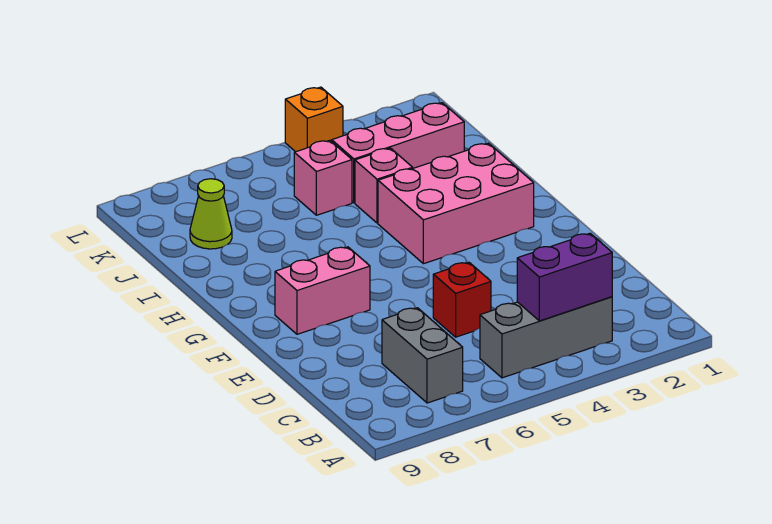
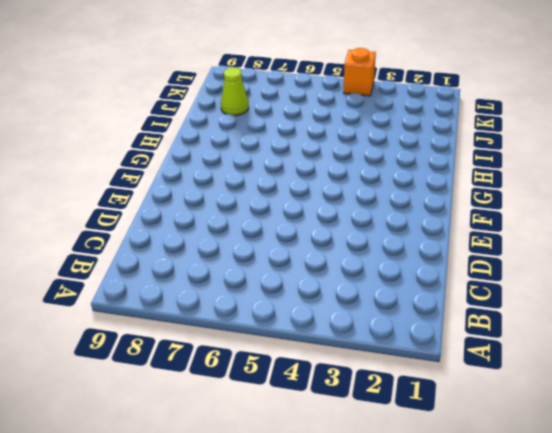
none -> grey brick B3:B5 level 1
none -> grey brick B7:C7 level 1

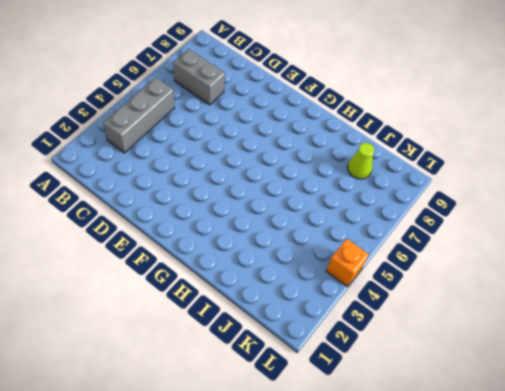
none -> red brick D5 level 1
none -> pink brick F7:F8 level 1

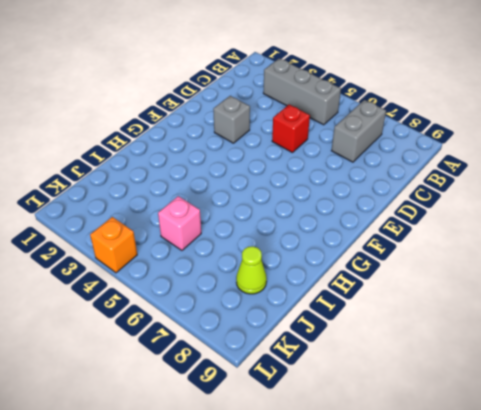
grey brick E3 level 1 -> none
none -> pink brick F7:F8 level 1
none -> pink brick G2:H4 level 1

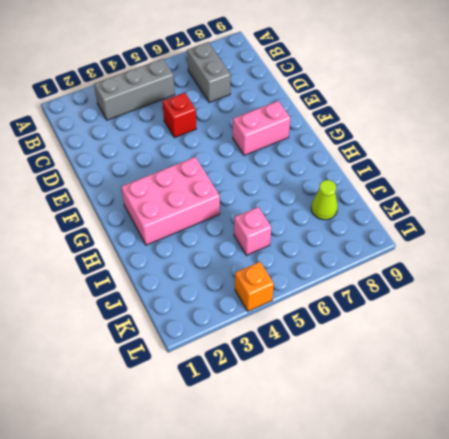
none -> pink brick I4 level 1
none -> pink brick J2:J4 level 1

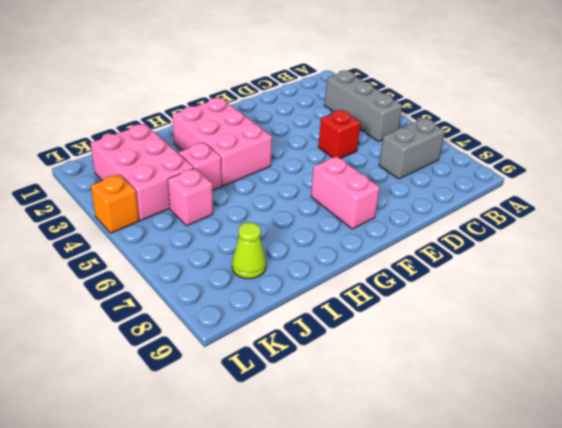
pink brick J2:K4 level 1 -> pink brick J2:J4 level 1
none -> purple brick B3:B4 level 2

